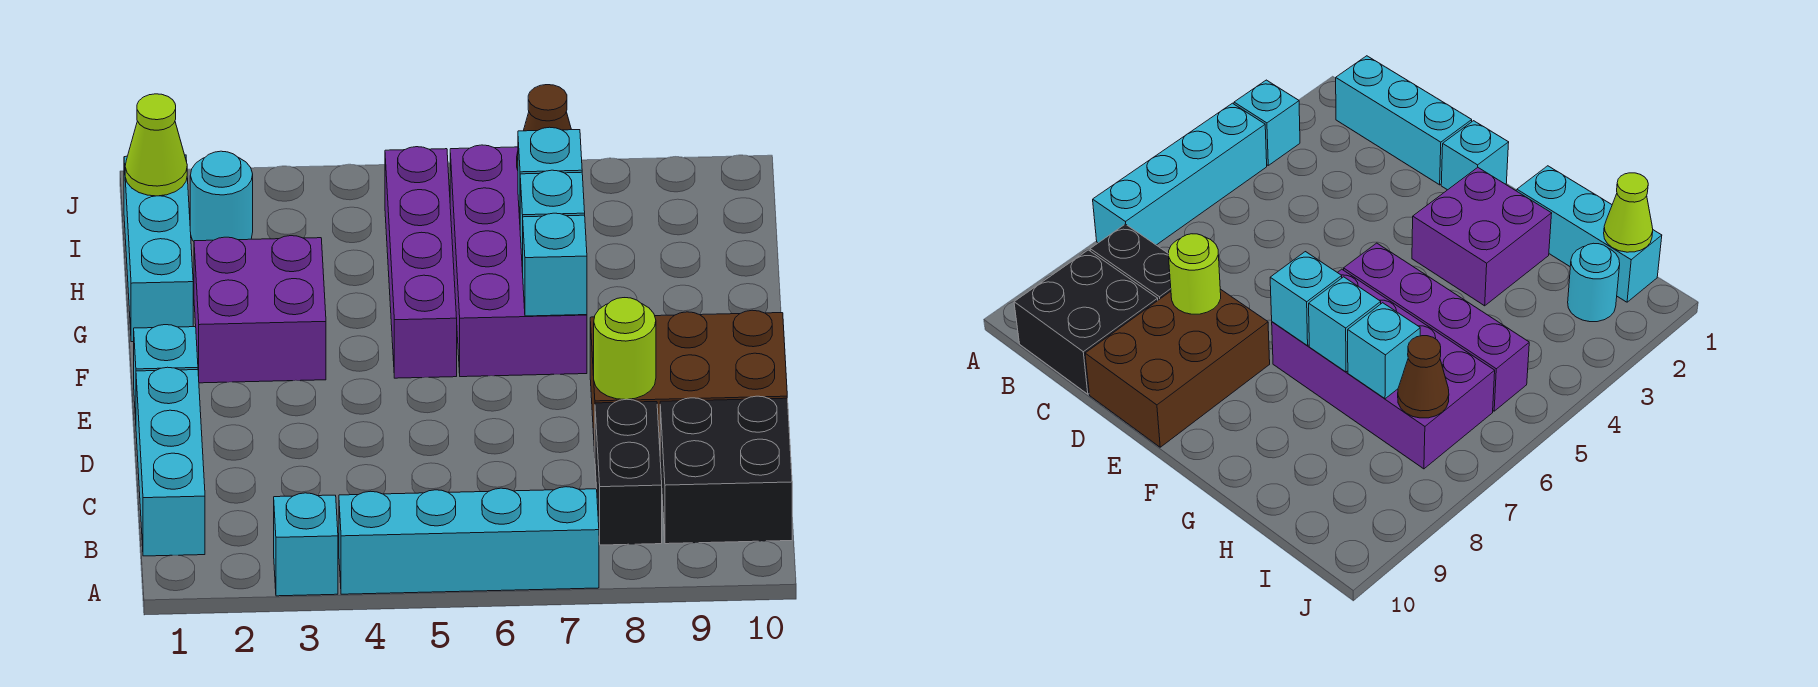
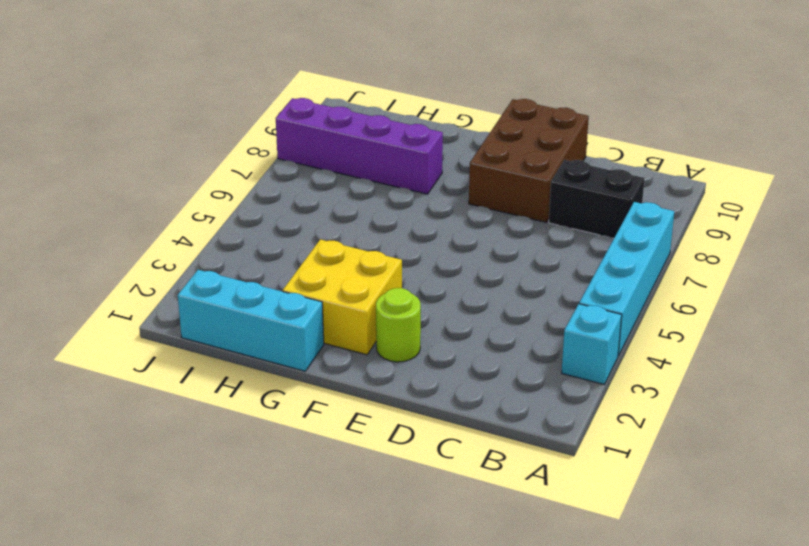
lime round brick E2 level 1 -> lime round brick D8 level 2
yellow brick F2:G3 level 1 -> purple brick F2:G3 level 1
purple brick G8:J8 level 1 -> purple brick F5:I5 level 1
none -> cyan brick B1:D1 level 1
none -> black brick B9:C10 level 1
none -> cyan brick E1 level 1

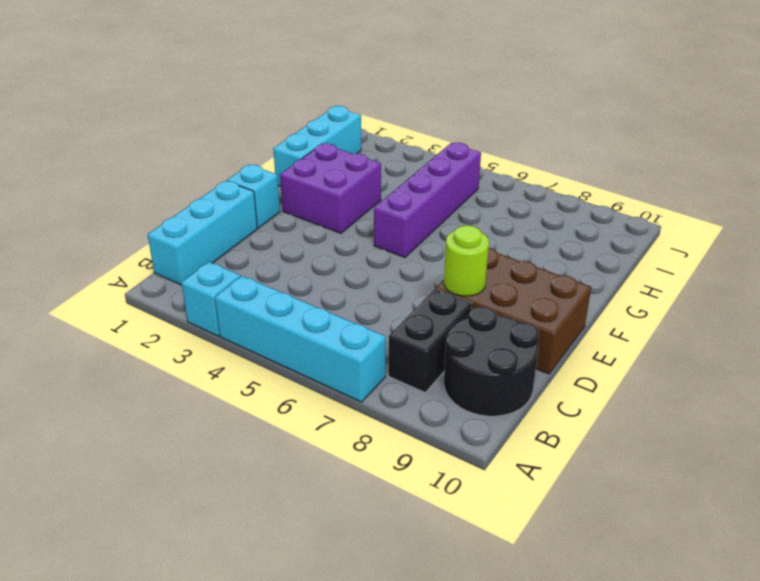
black round brick B9:C10 level 1 -> black brick B9:C10 level 1
none -> purple brick F6:I7 level 1
none -> cyan round brick I2 level 1
none -> cyan brick F7 level 2

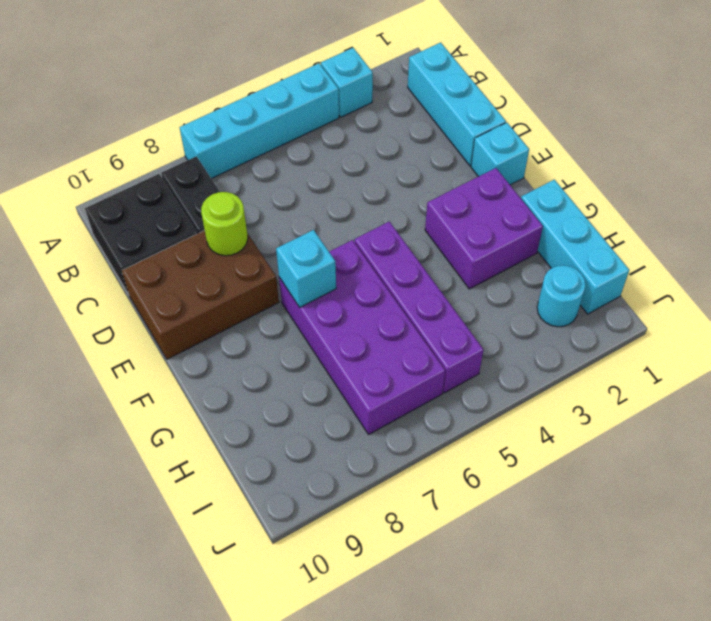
none -> cyan brick G7 level 2
none -> cyan brick H7 level 2
none -> lime cone I1 level 2

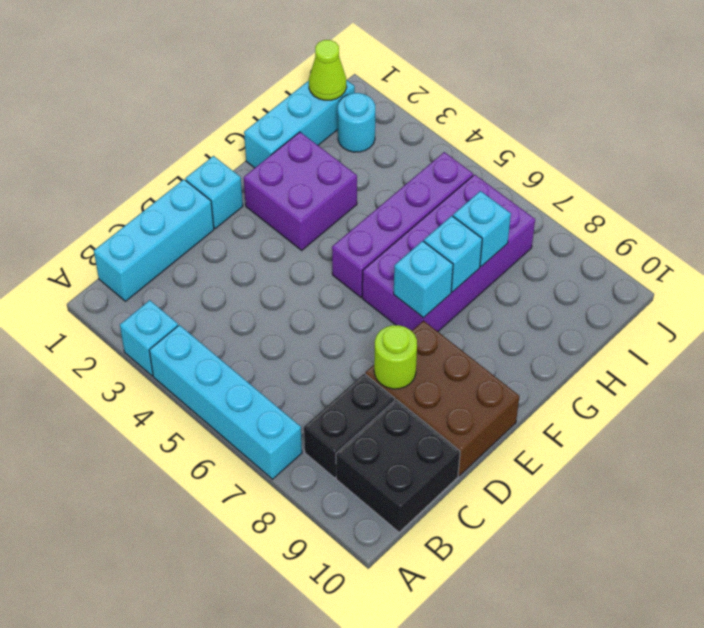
none -> brown cone I7 level 2

